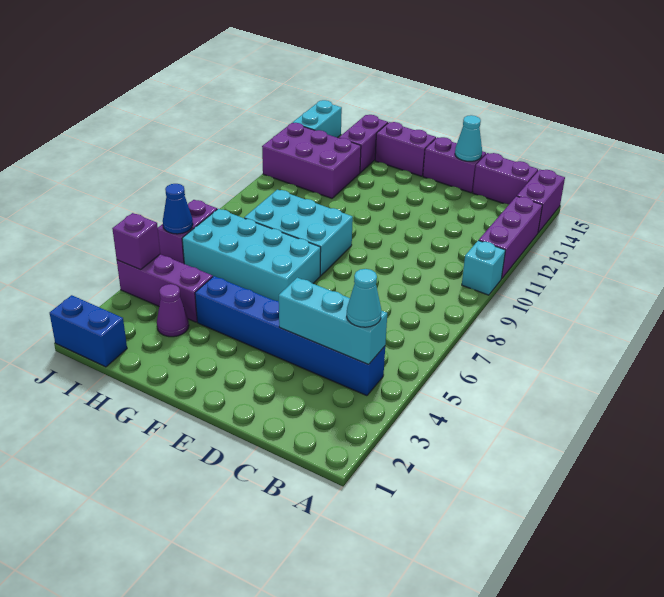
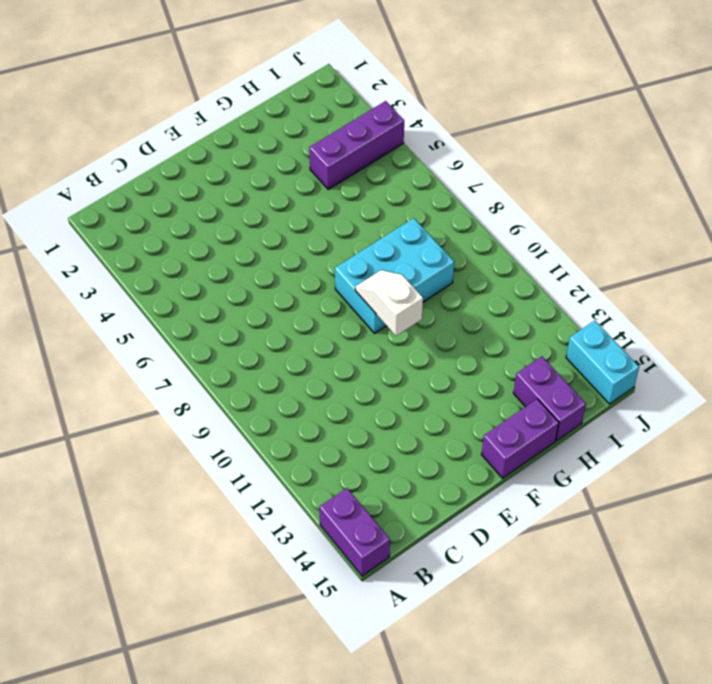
white slope F9:F10 level 2 top 10 -> none
none -> cyan brick A10 level 1
none -> purple brick A11:A13 level 1
none -> blue brick B4:G4 level 1

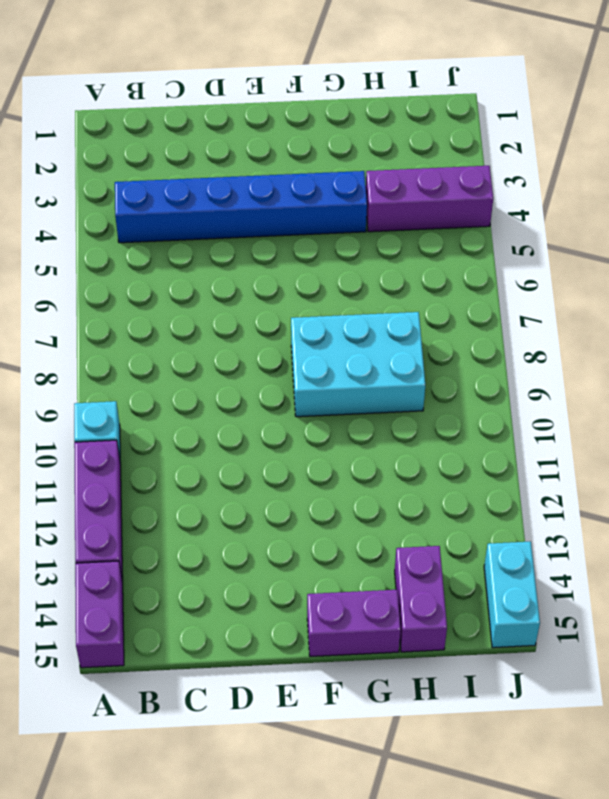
none -> purple brick B15:C15 level 1
none -> purple brick D15:E15 level 1
none -> cyan brick F6:I7 level 1

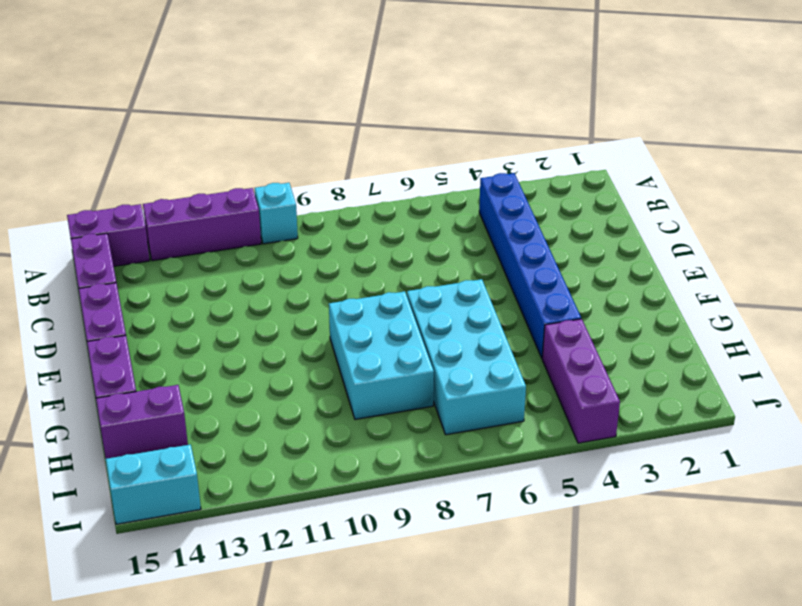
none -> purple cone H3 level 1
none -> purple brick H12:J13 level 1
none -> blue brick I1:J1 level 1

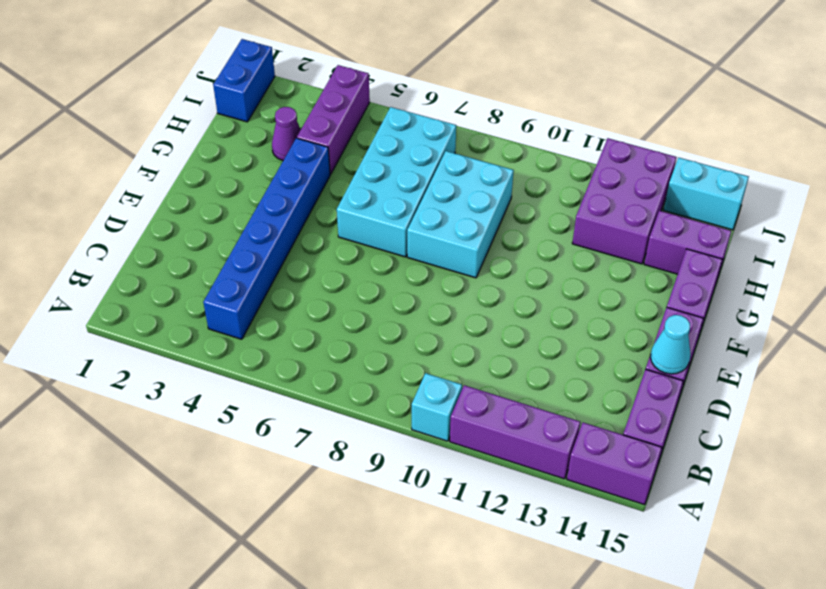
none -> purple brick J6:J7 level 1
none -> cyan brick B4:D4 level 2
none -> purple brick J4 level 2

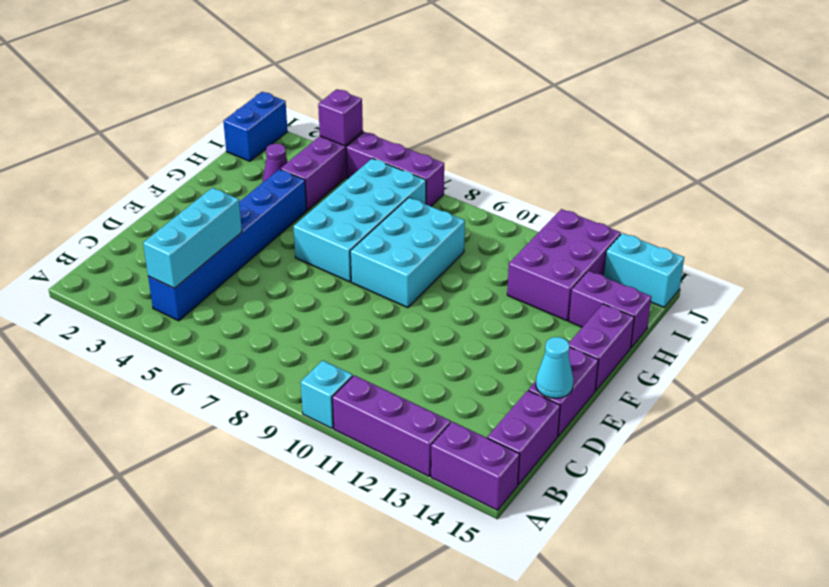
purple brick J5:J7 level 1 -> purple brick J6:J7 level 1
none -> blue cone J6 level 2
none -> cyan cone B4 level 3

